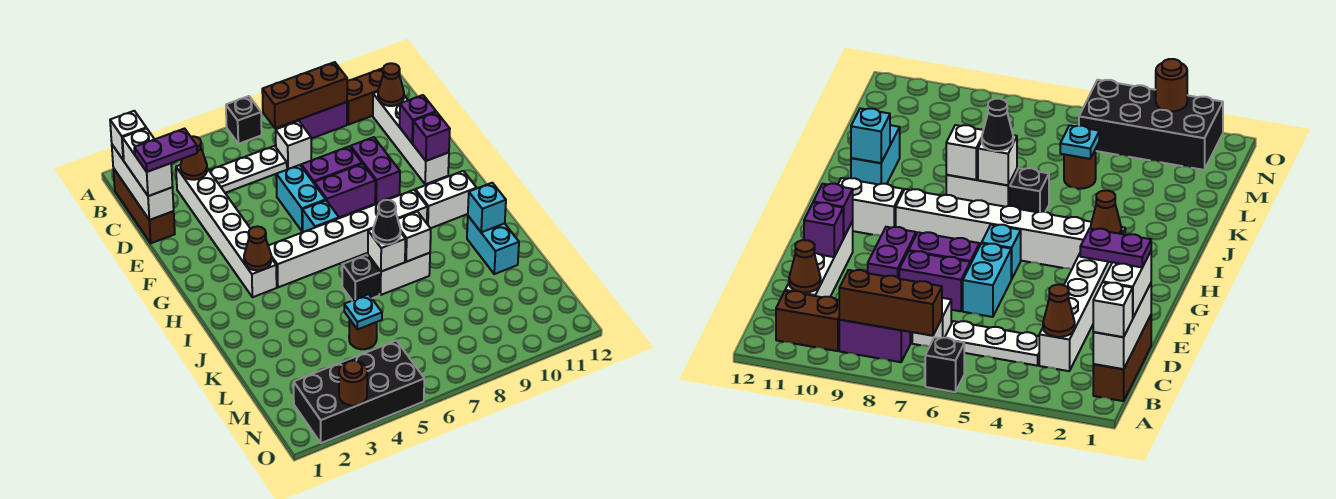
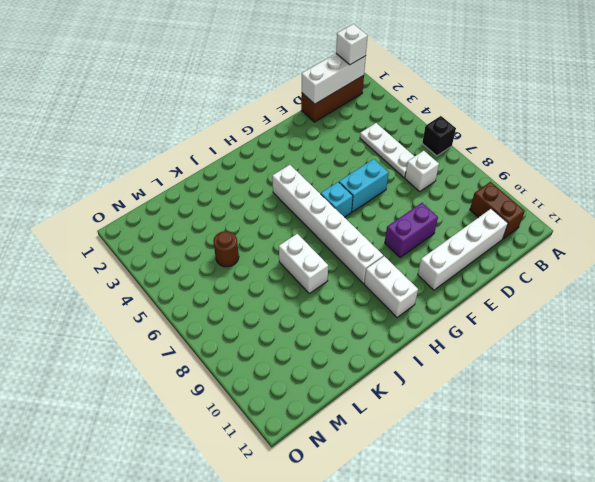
none -> purple brick B8:B9 level 1
none -> white brick C3:H3 level 1
none -> purple brick E7:E8 level 1
none -> purple brick F7:F8 level 1

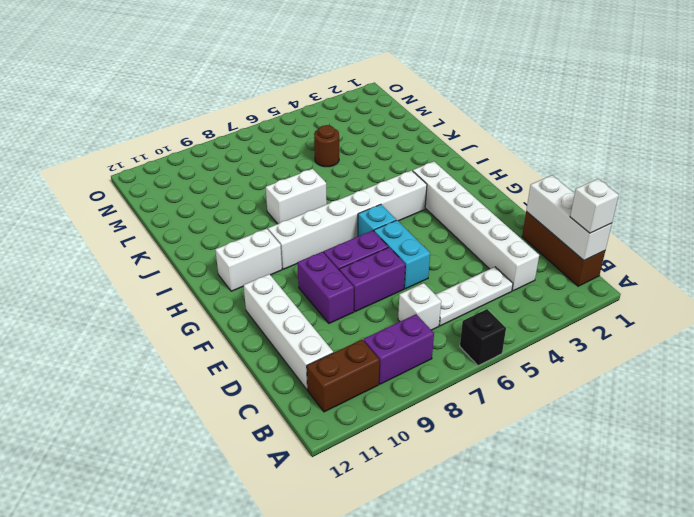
none -> black brick J6 level 1
none -> cyan brick J11:K11 level 1
none -> black brick N2:O5 level 1
none -> brown brick B7:B9 level 2

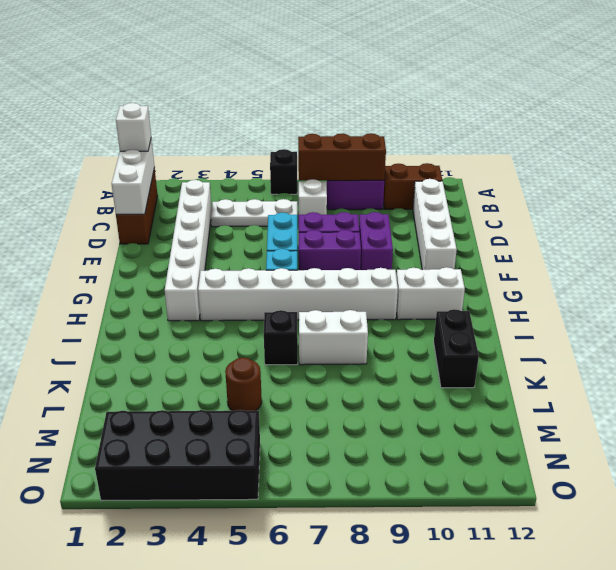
black brick J11:K11 level 1 -> cyan brick J11:K11 level 1
none -> brown cone C3 level 2
none -> brown cone C11 level 2
none -> purple brick E11 level 2
none -> purple brick F11 level 2

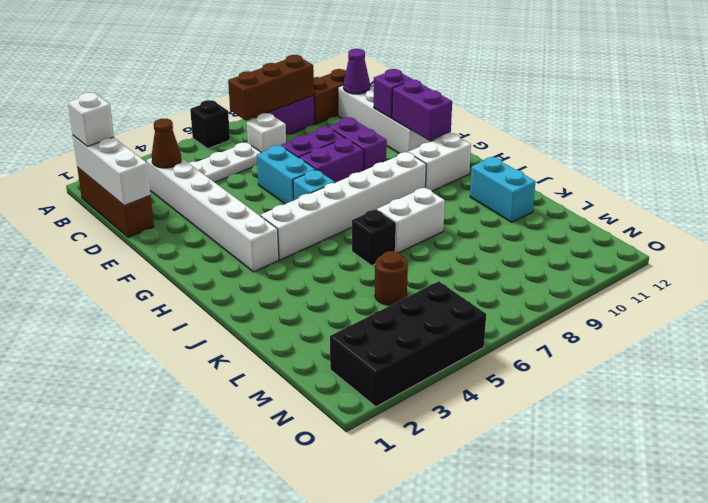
purple cone C11 level 2 -> brown cone C11 level 2
purple brick F11:G11 level 2 -> purple brick F11 level 2
none -> brown cone H3 level 2
none -> white brick J7 level 2
none -> white brick J8 level 2
none -> cyan brick J11 level 2

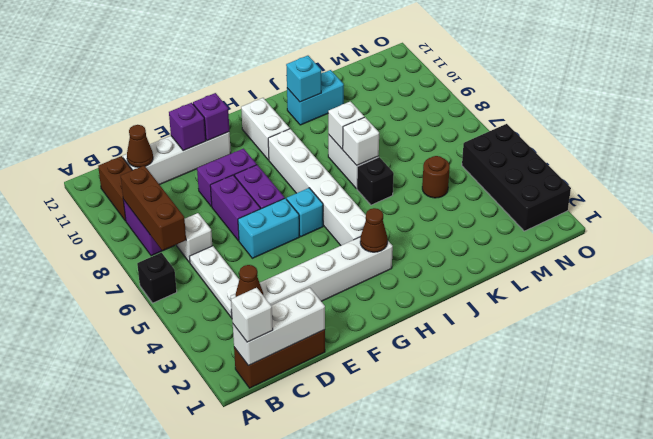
none -> cyan plate L5 level 2
none -> brown round brick O3 level 2
none -> white brick C1:D1 level 3
none -> black cone J7 level 3

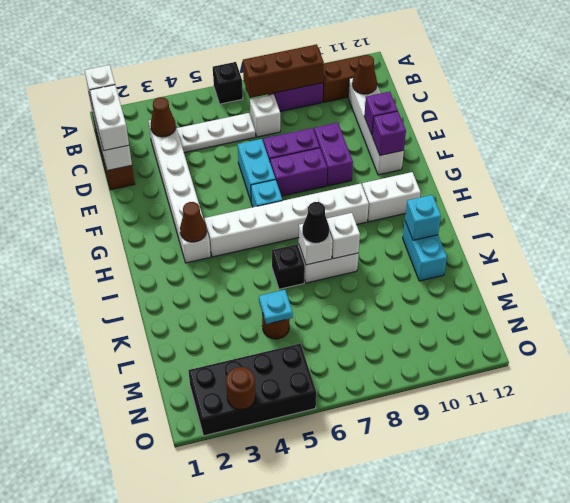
none -> purple plate D1:D2 level 4

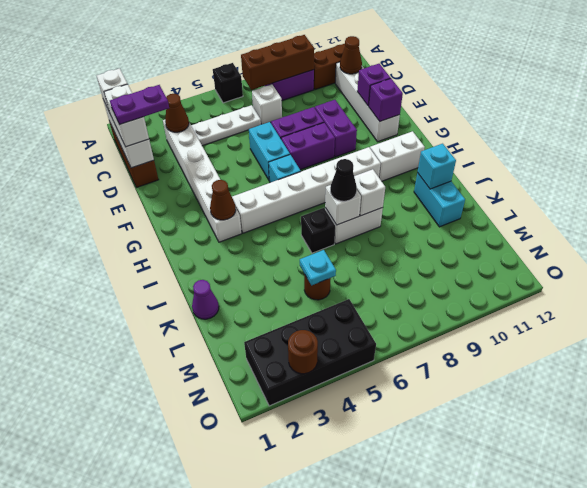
purple cone K1 level 1 -> none

